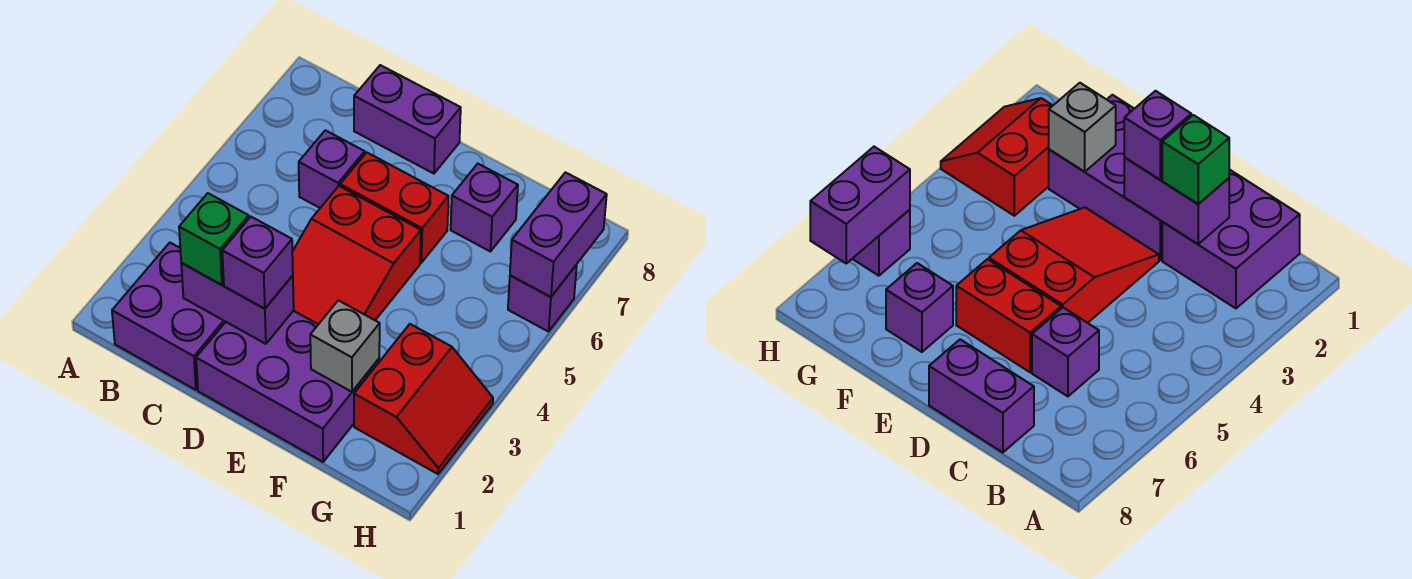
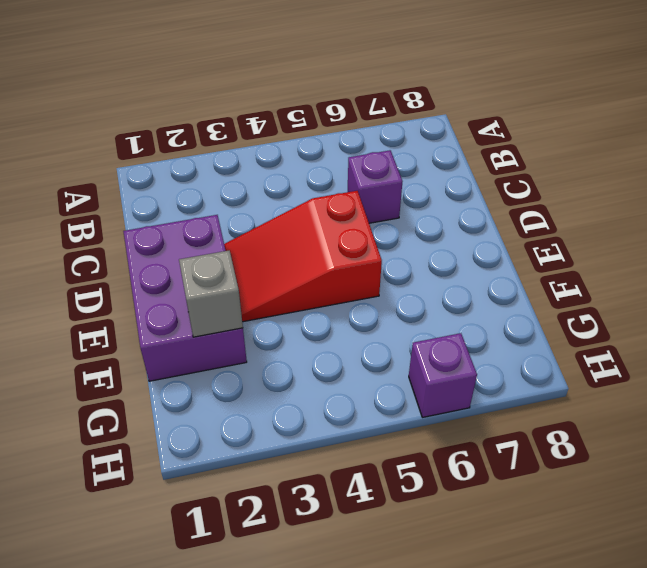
none -> purple brick B1:C2 level 1
none -> purple brick C8:D8 level 1
none -> red brick D6:E6 level 1

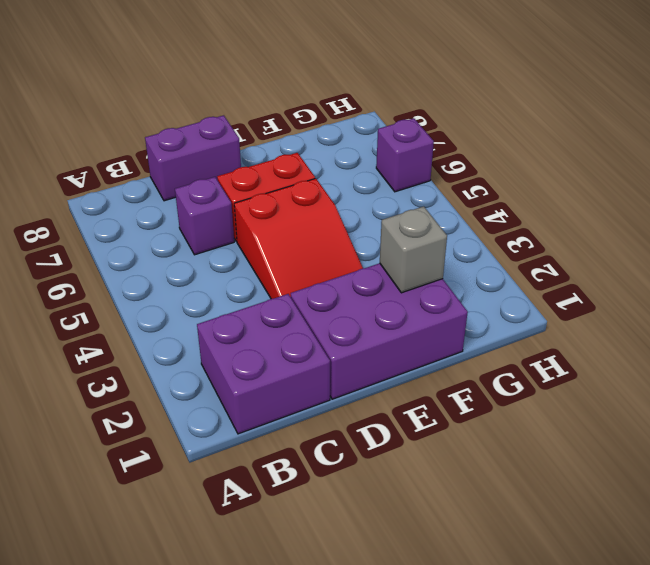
none -> purple brick F7 level 1
none -> red slope G2:H3 level 1 top G
none -> purple brick C2:D2 level 2

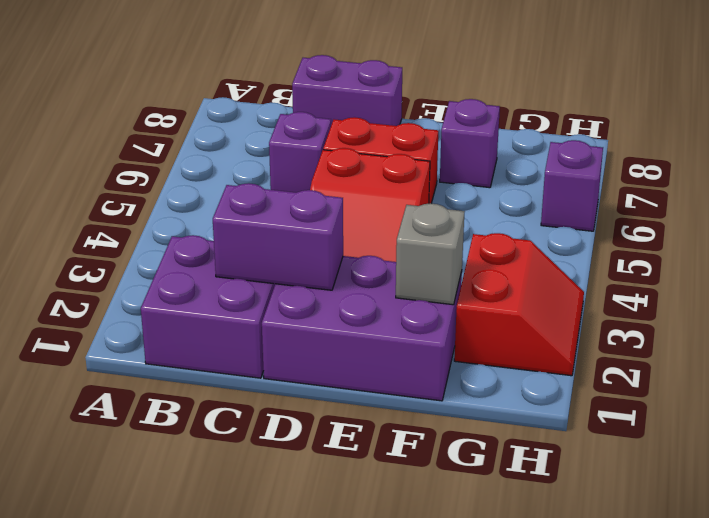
none -> purple brick H6:H7 level 2
none -> green brick C2 level 3
none -> purple brick D2 level 3

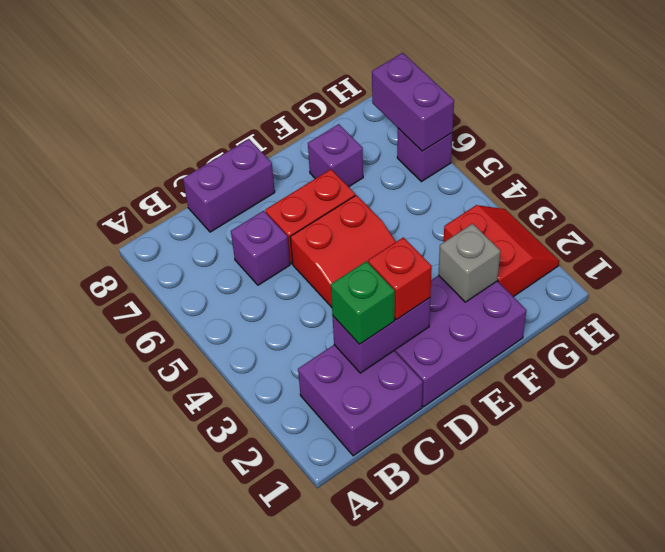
red brick D2 level 3 -> purple brick D2 level 3

